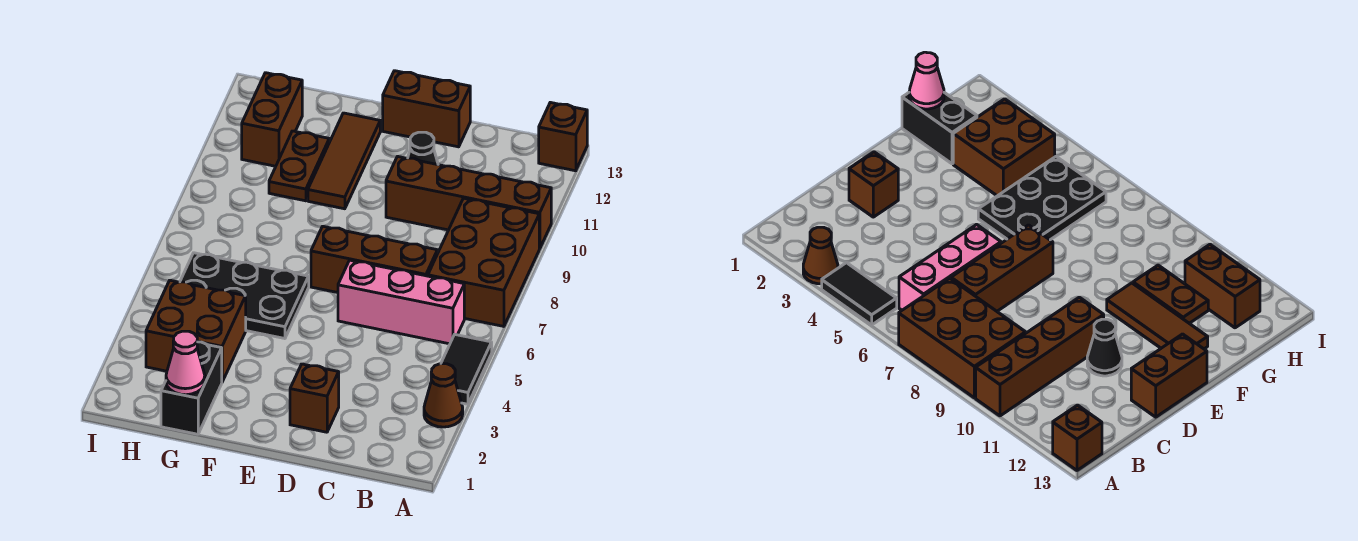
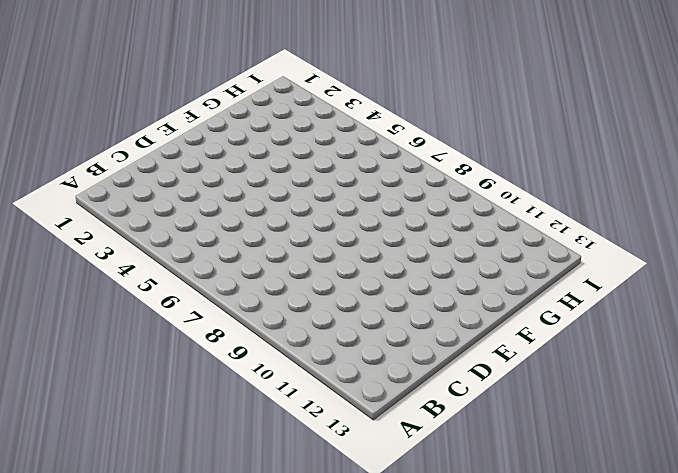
none -> brown cone A3 level 1
none -> black tile A4:A5 level 1
none -> brown brick A7:B9 level 1

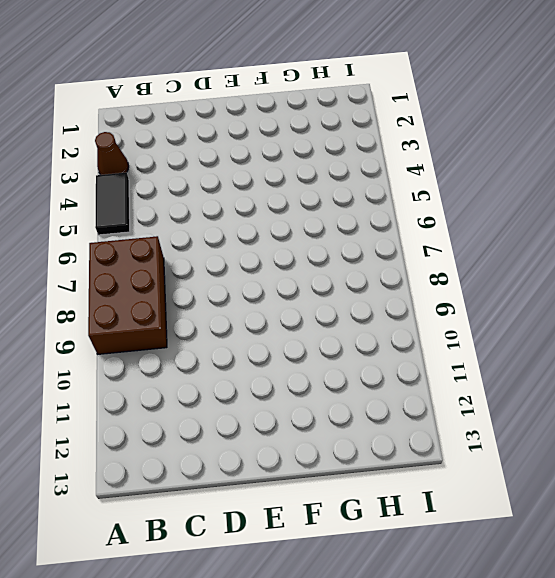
none -> brown brick A10:D10 level 1
none -> brown brick A13 level 1
none -> pink brick B6:D6 level 1

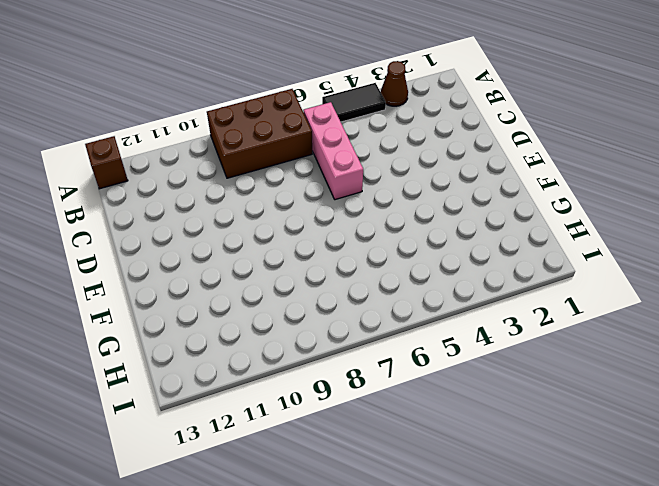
none -> brown brick A10:D10 level 1
none -> brown brick C7:E7 level 1
none -> brown brick D2 level 1

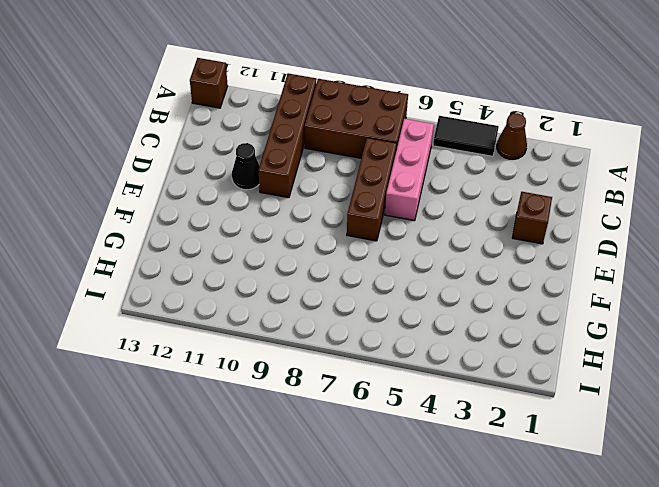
none -> brown brick D13:E13 level 1
none -> black plate F5:H6 level 1
none -> brown tile F10:F12 level 1

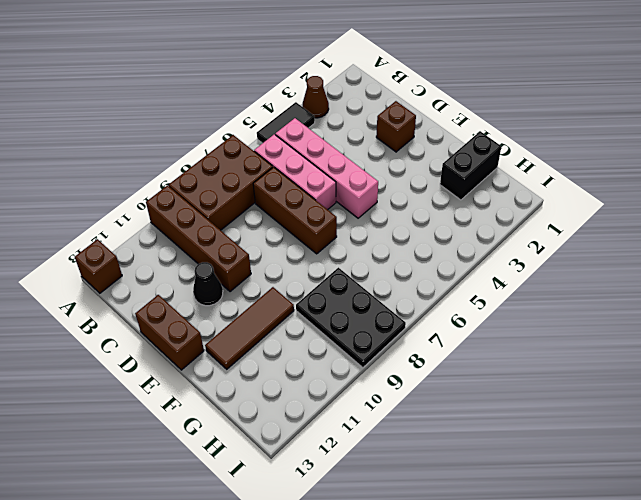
pink brick B5:E5 level 1 -> none
black plate G8:I9 level 1 -> black plate F5:H6 level 1
none -> brown brick G3:H4 level 1
none -> brown plate G10:G11 level 1
none -> brown brick H11:H12 level 1

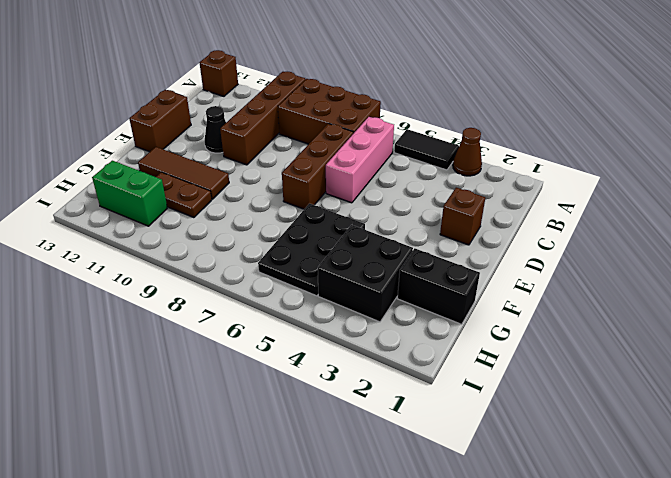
black brick G3:H4 level 1 -> brown brick G3:H4 level 1
green brick H11:H12 level 1 -> brown brick H11:H12 level 1
none -> pink cone G1 level 2

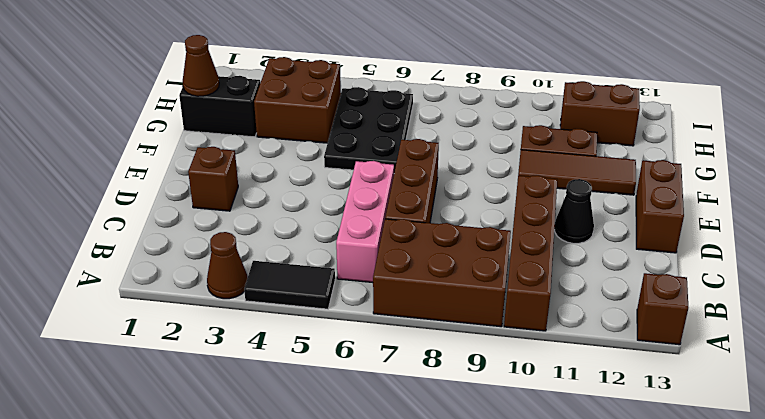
brown cone G1 level 2 -> pink cone G1 level 2

